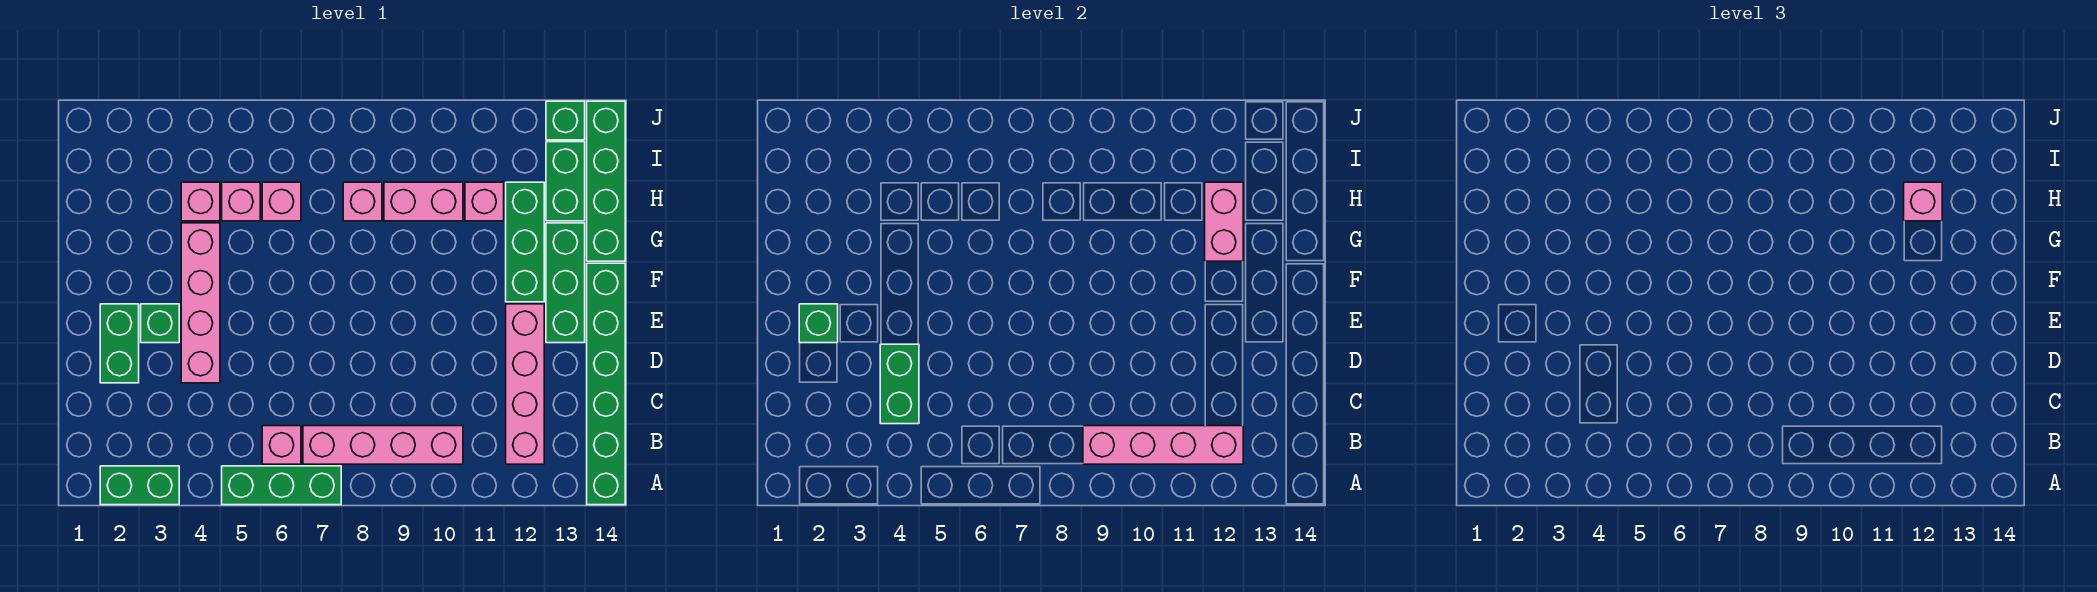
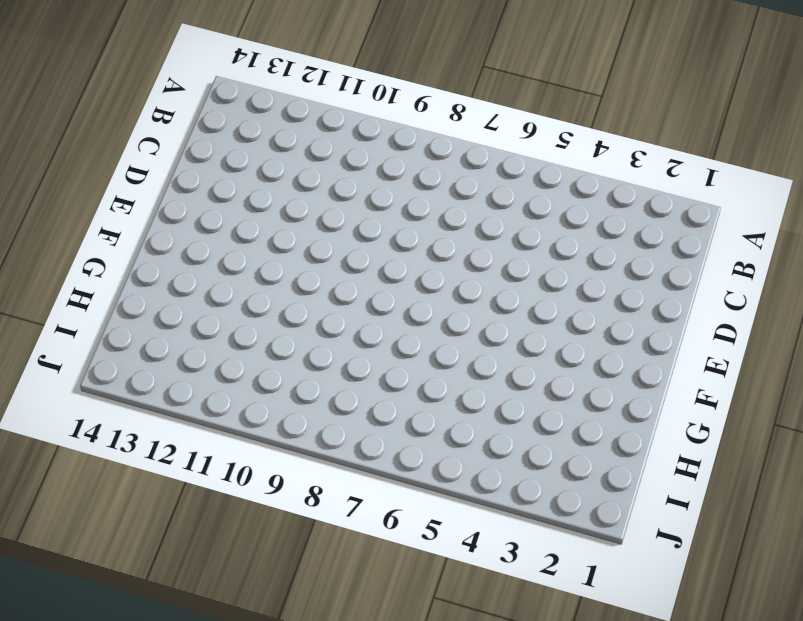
none -> green brick A2:A3 level 1
none -> green brick A5:A7 level 1
none -> green brick A14:F14 level 1

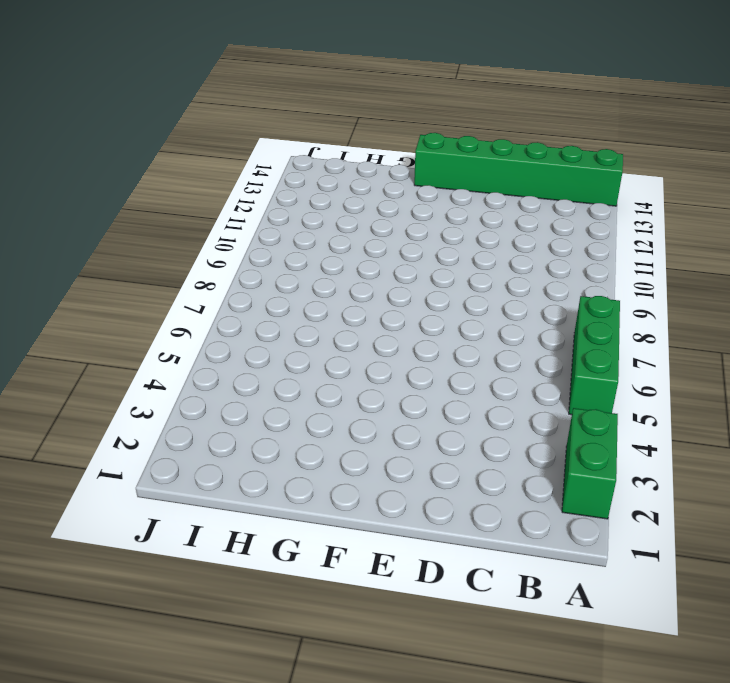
none -> pink brick B6 level 1
none -> pink brick B7:B10 level 1
none -> pink brick B12:E12 level 1

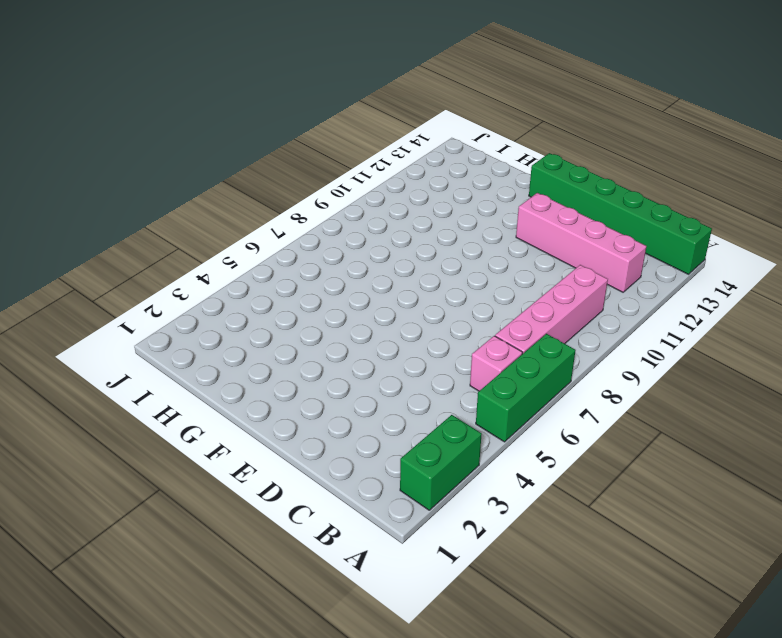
none -> green brick D2:E2 level 1
none -> pink brick D4:G4 level 1
none -> green brick E3 level 1

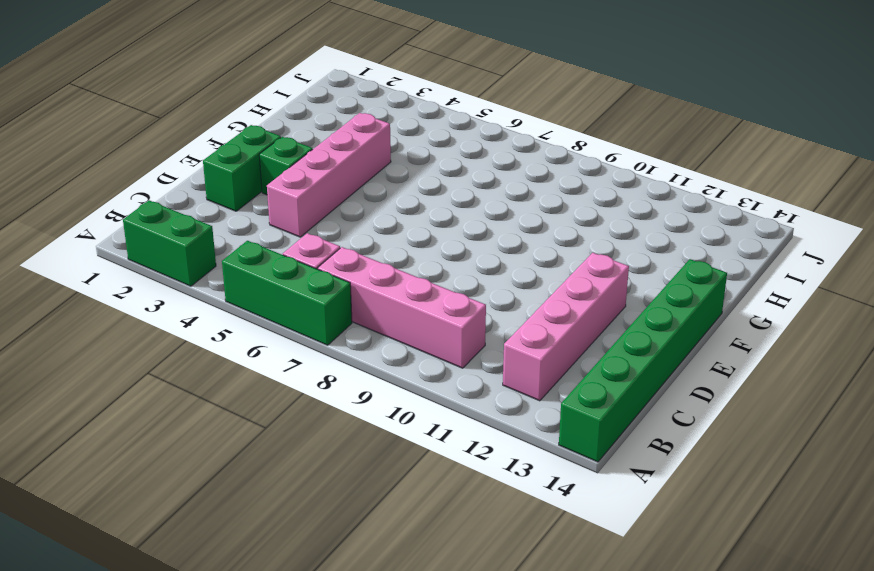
none -> green brick E13:G13 level 1
none -> green brick F12:H12 level 1
none -> green brick G14:J14 level 1

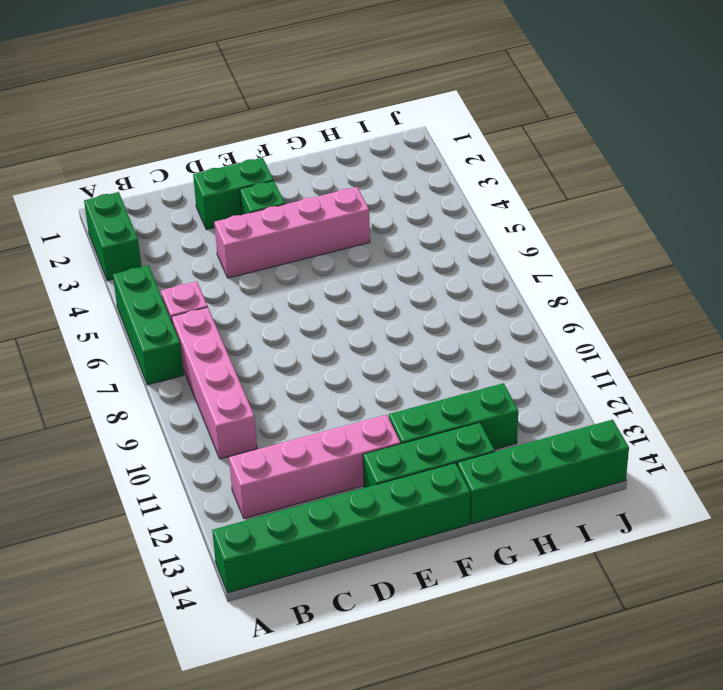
none -> pink brick H4 level 1
none -> pink brick H5 level 1
none -> pink brick H6 level 1

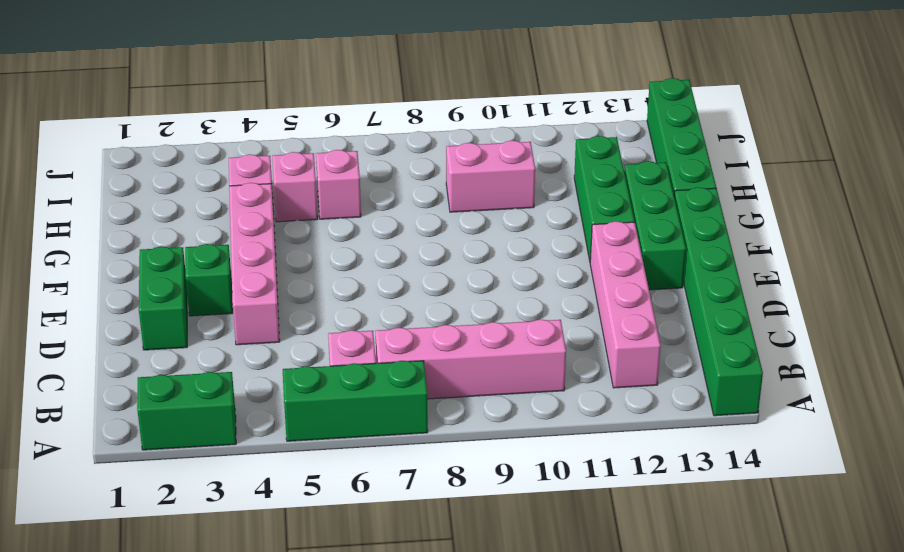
none -> pink brick H8 level 1
none -> pink brick H11 level 1
none -> green brick H13:I13 level 1

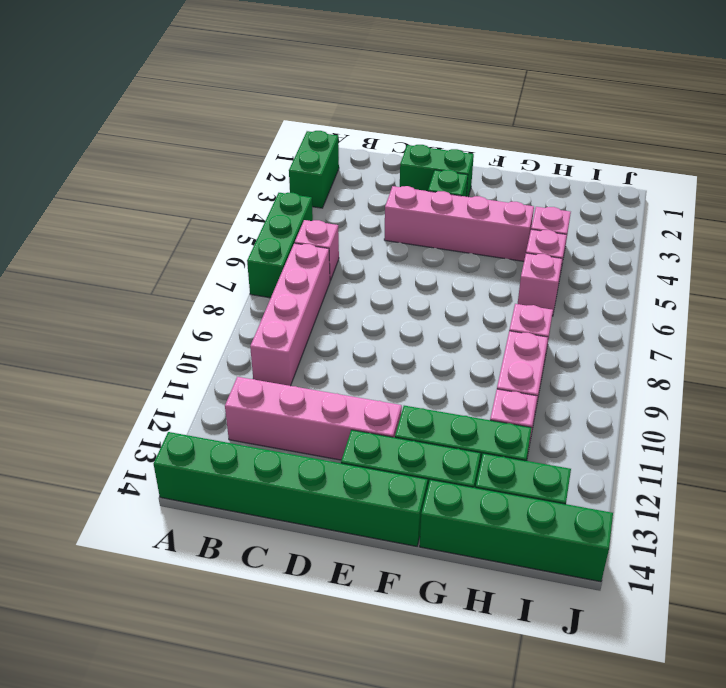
none -> green brick J13 level 1
none -> pink brick B9:B12 level 2
none -> green brick C4:D4 level 2

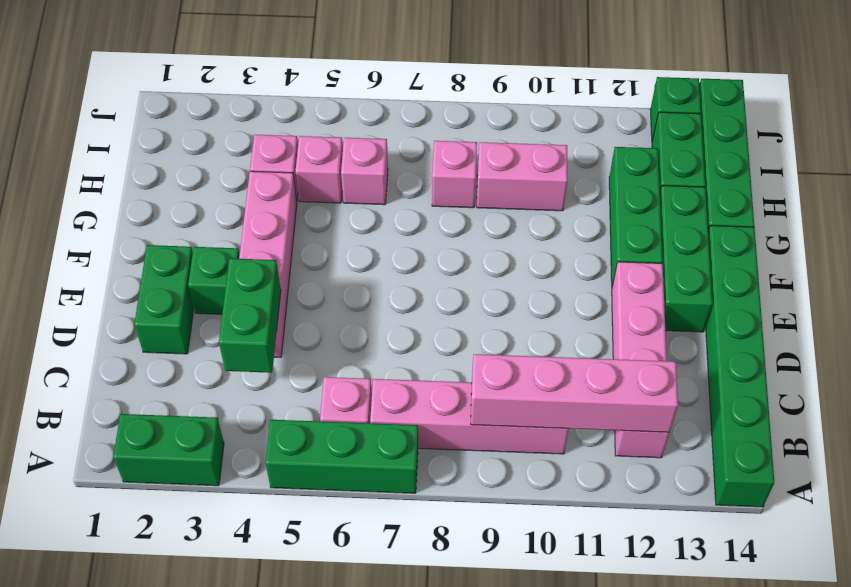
none -> pink brick H11 level 1
none -> green brick E2 level 2
none -> pink brick G12:H12 level 2

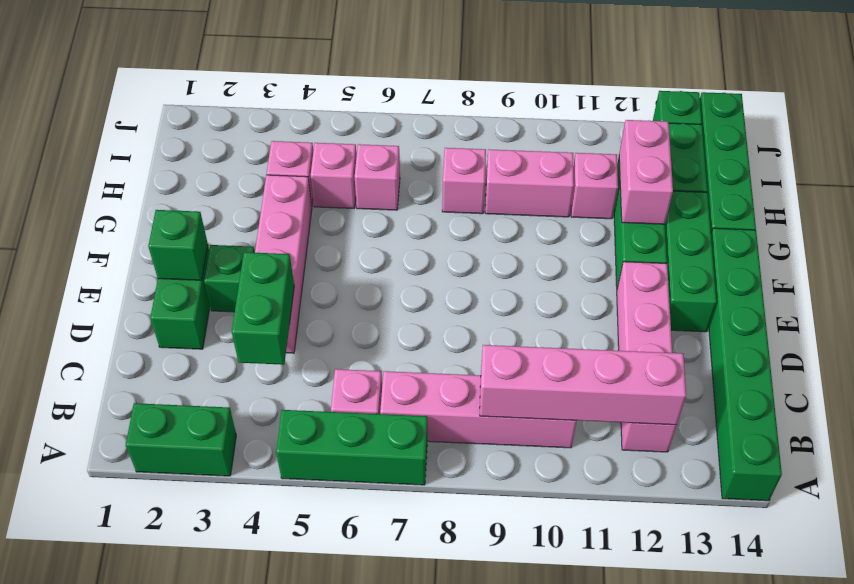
none -> pink brick H12 level 3

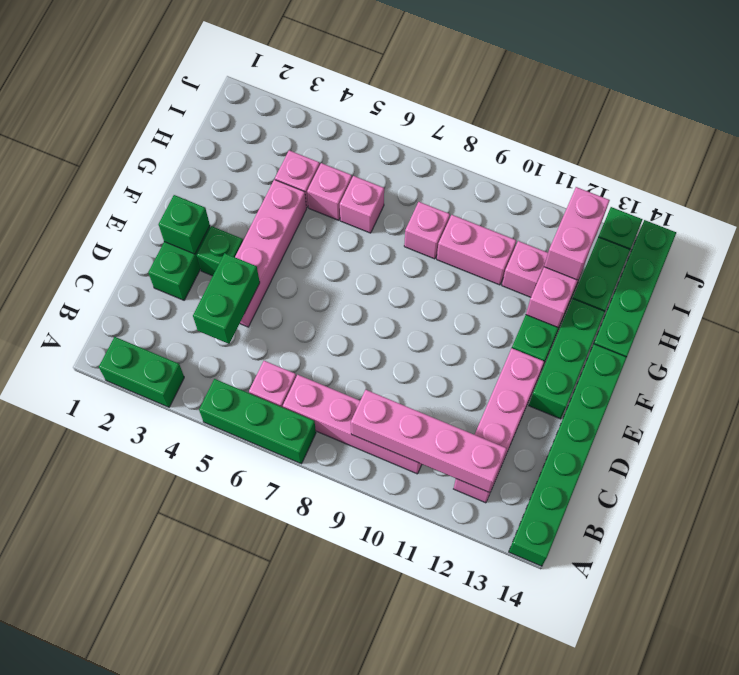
pink brick H12:I12 level 3 -> pink brick H12 level 3

